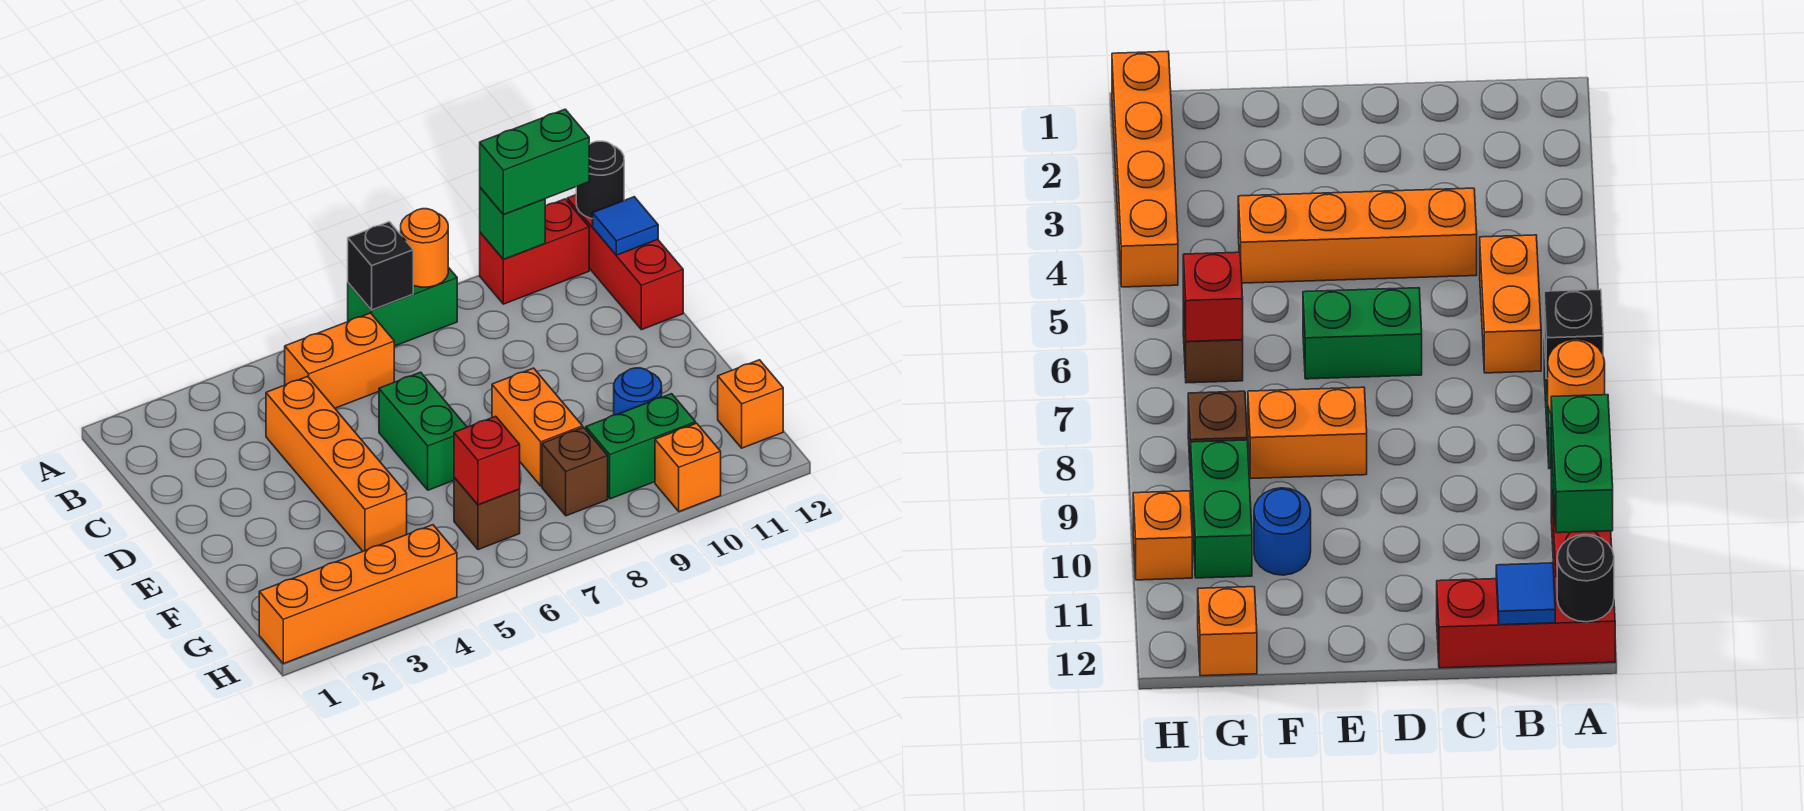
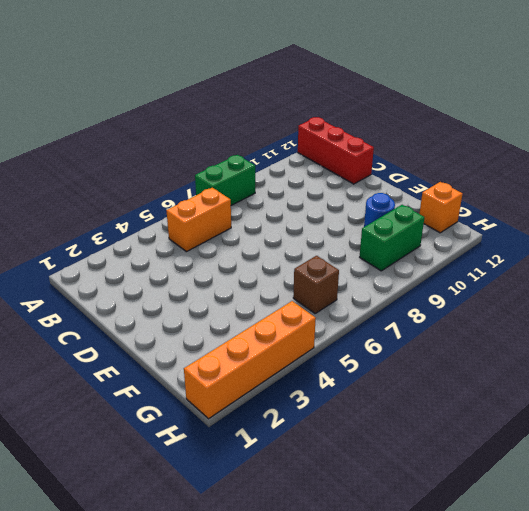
none -> red brick A10:A11 level 1
none -> orange brick C4:F4 level 1
none -> green brick D6:E6 level 1

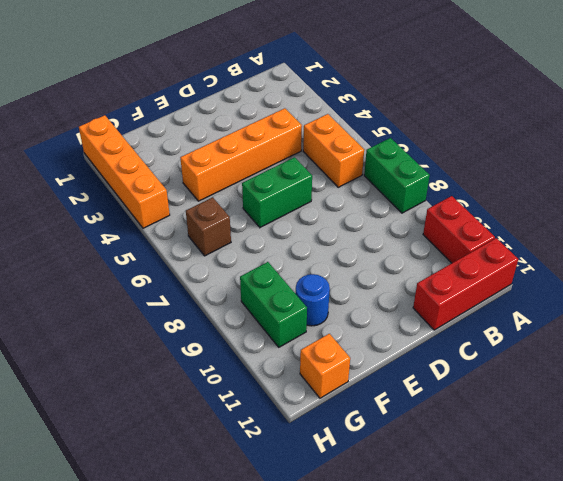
none -> orange brick E8:F8 level 1
none -> brown brick G8 level 1
none -> orange brick H10 level 1

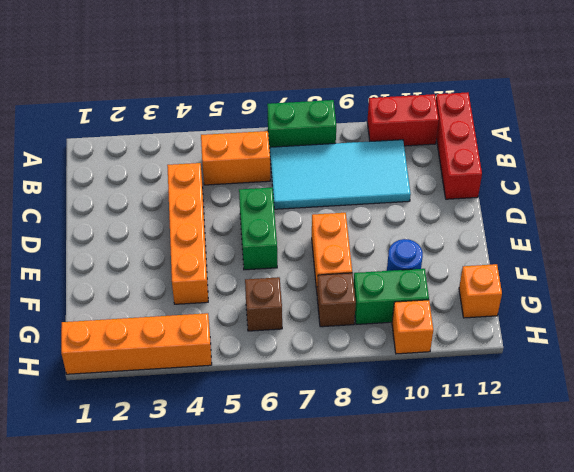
cyan tile B7:C10 level 1 -> none
none -> black brick A7 level 2
none -> orange round brick A8 level 2
none -> green brick A10 level 2

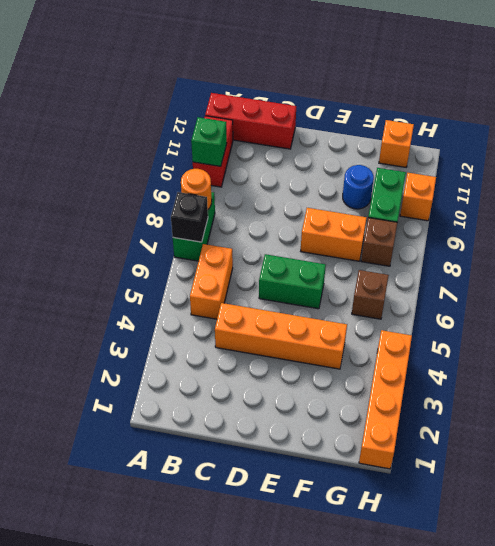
none -> black round brick A12 level 2
none -> blue tile B12 level 2
none -> red brick G6 level 2

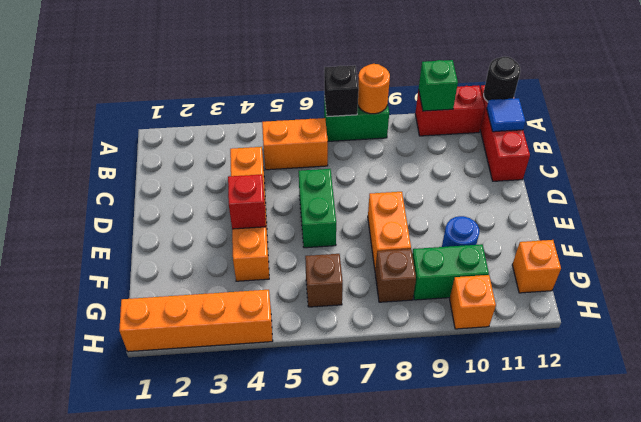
red brick E4 level 2 -> red brick G6 level 2
none -> green brick A10:A11 level 3

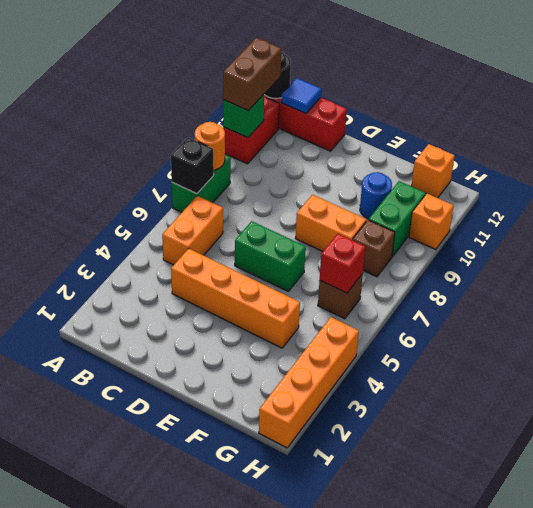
brown brick A10:A11 level 3 -> green brick A10:A11 level 3

